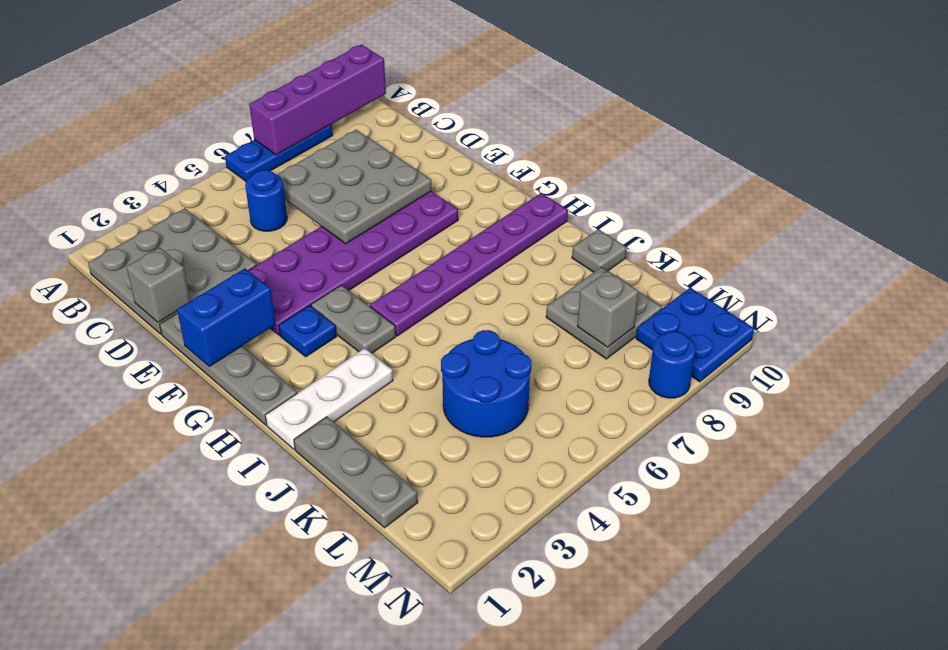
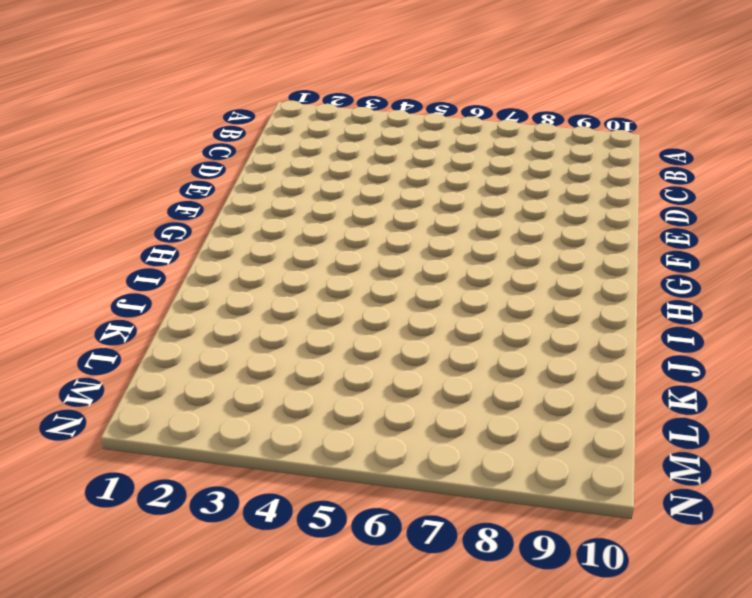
none -> blue plate A6:A8 level 1
none -> grey plate B1:D3 level 1
none -> blue round brick C5 level 1

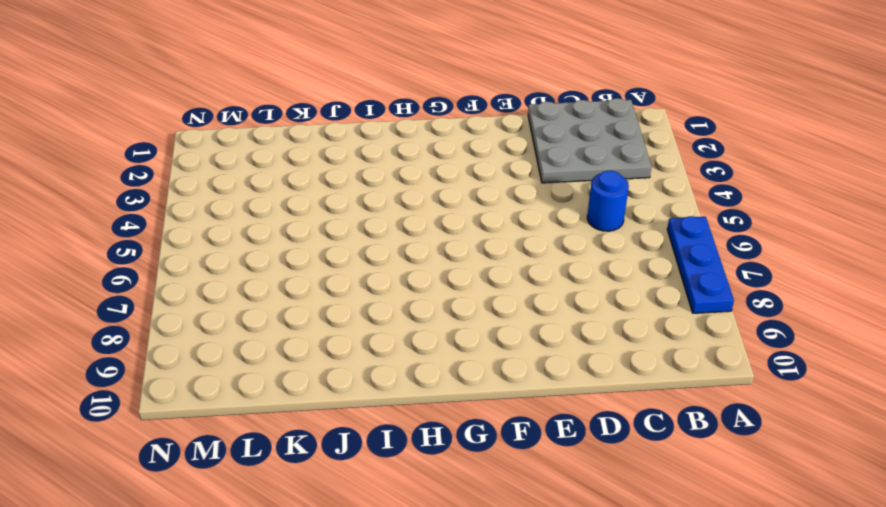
none -> grey plate E1:H1 level 1
none -> purple plate E3:F8 level 1
none -> blue plate G3 level 1

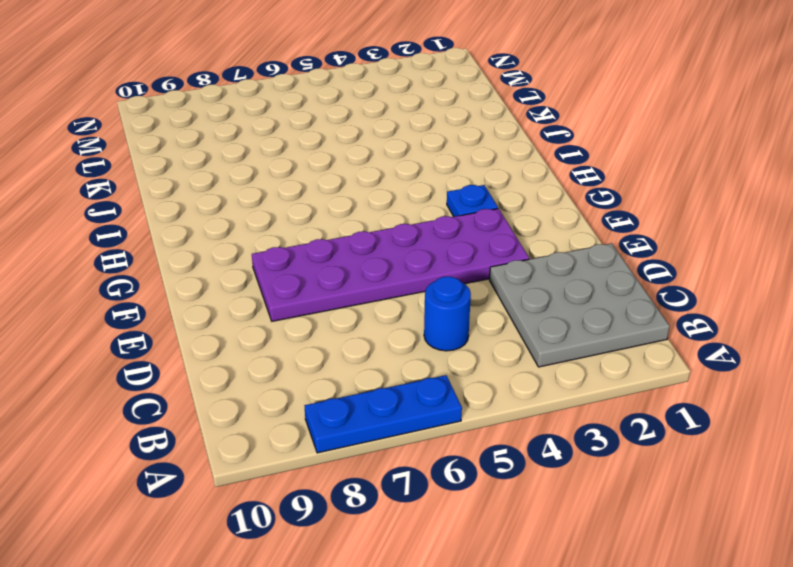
none -> grey plate E1:H1 level 1
none -> grey plate G4:H4 level 1
none -> purple plate H5:H10 level 1

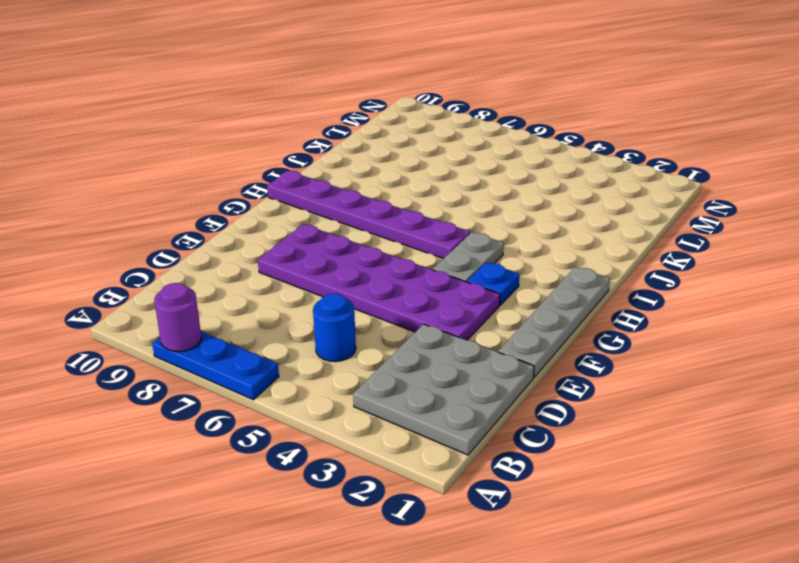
purple round brick A8 level 2 -> purple brick A7:A10 level 2
none -> white plate I1:I3 level 1
none -> grey plate J1:L1 level 1
none -> grey plate J10 level 1

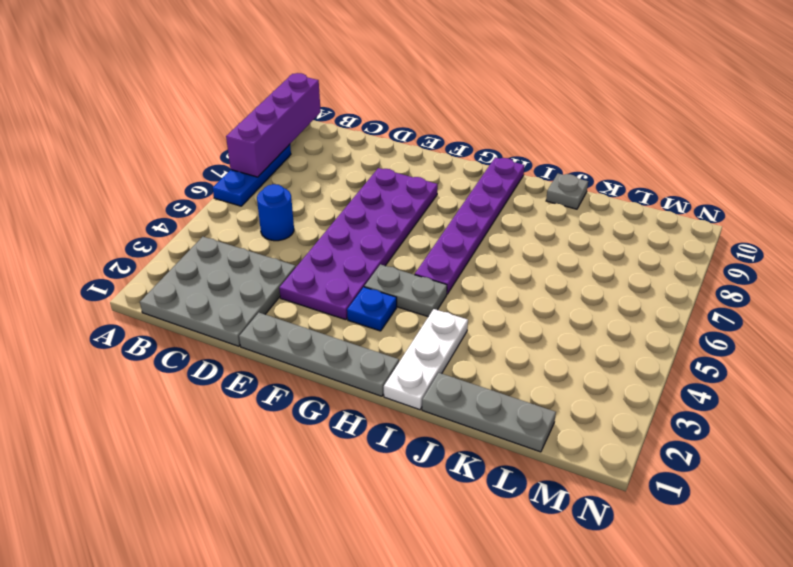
none -> blue round brick K4:L5 level 1
none -> grey plate K8:L9 level 1
none -> blue plate M9:N10 level 1

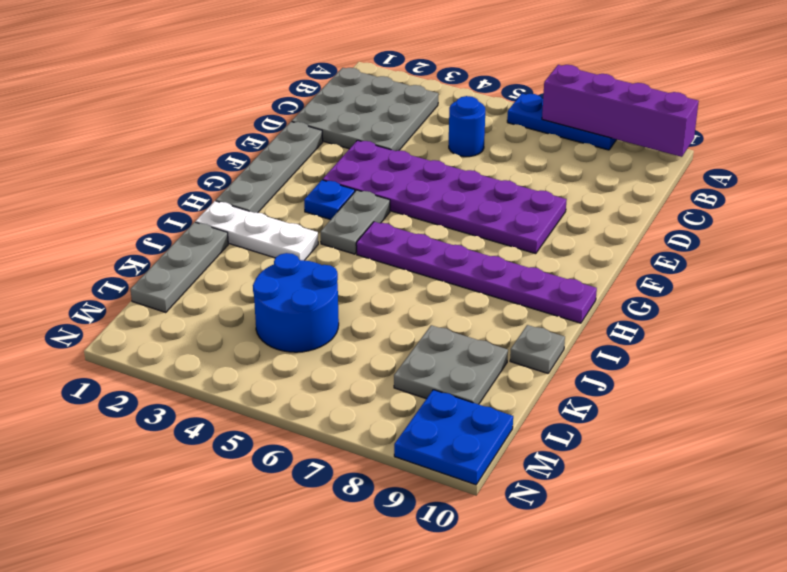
none -> blue round brick N8 level 1
none -> grey plate C6:E8 level 2
none -> grey brick D1 level 2

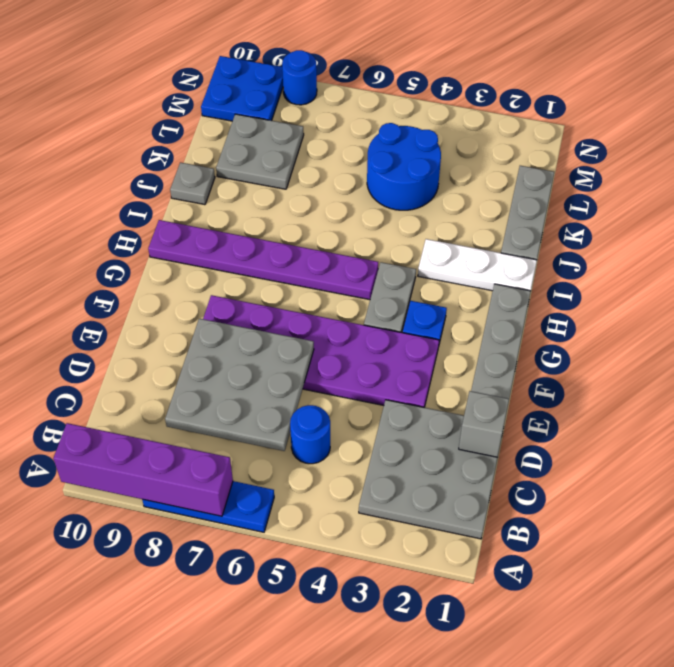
none -> blue brick F1:F2 level 2
none -> grey brick L8 level 2

